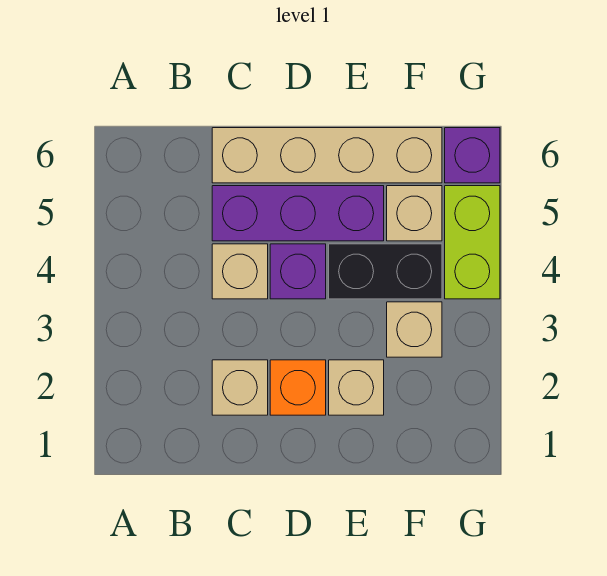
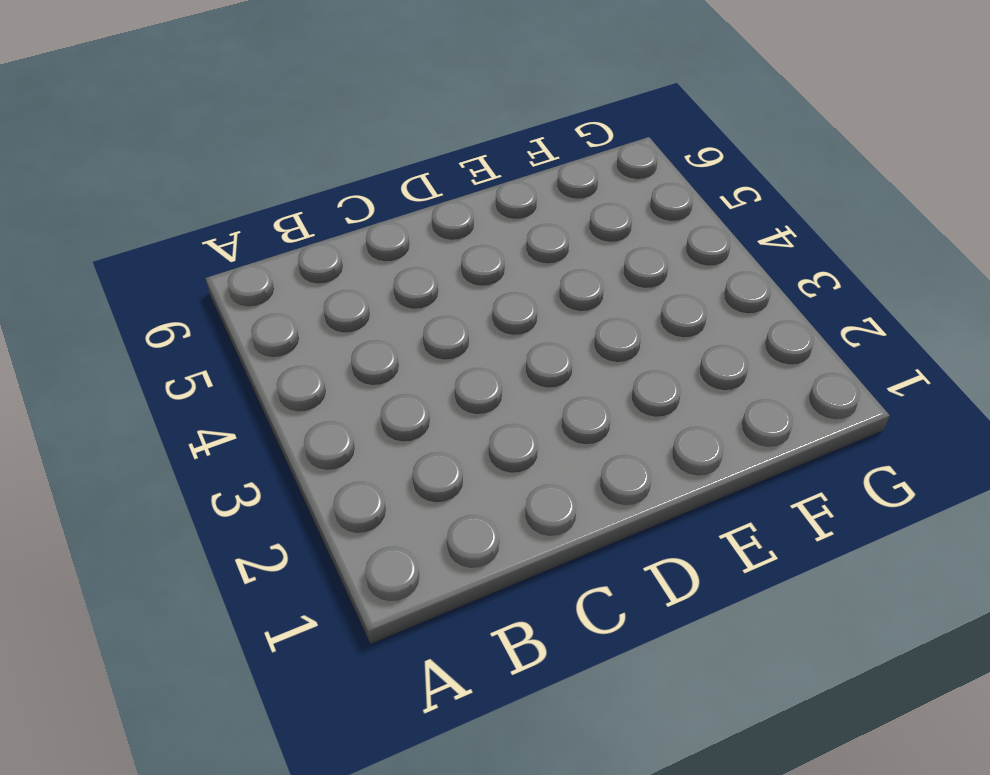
none -> tan brick C2 level 1
none -> tan brick C4 level 1
none -> purple brick C5:E5 level 1

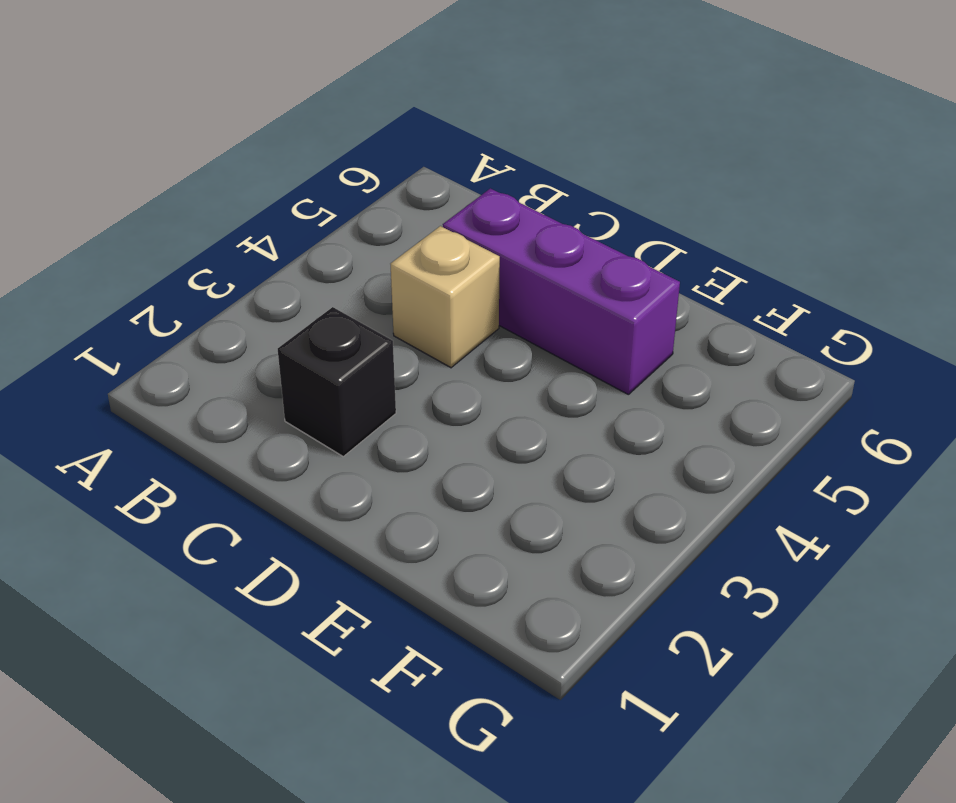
black brick C2 level 1 -> tan brick C2 level 1
none -> tan brick C6:F6 level 1
none -> orange brick D2 level 1
none -> purple brick D4 level 1

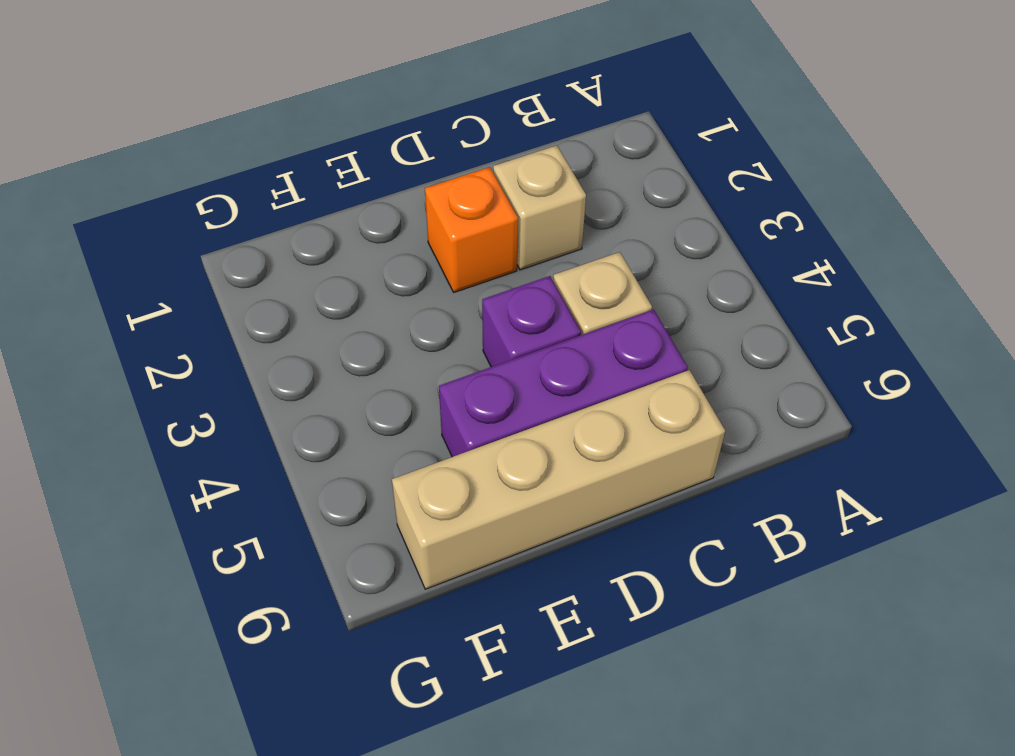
none -> tan brick E2 level 1
none -> black brick E4:F4 level 1
none -> tan brick F3 level 1

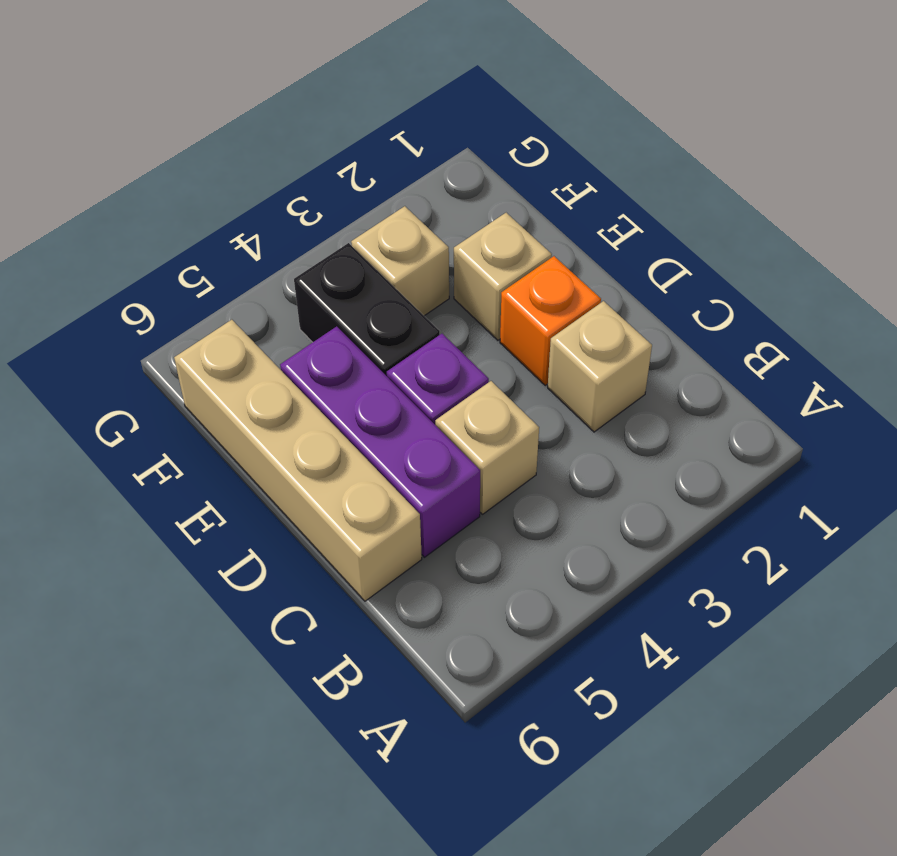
none -> tan brick F5 level 1
none -> lime brick G4:G5 level 1
none -> purple brick G6 level 1

